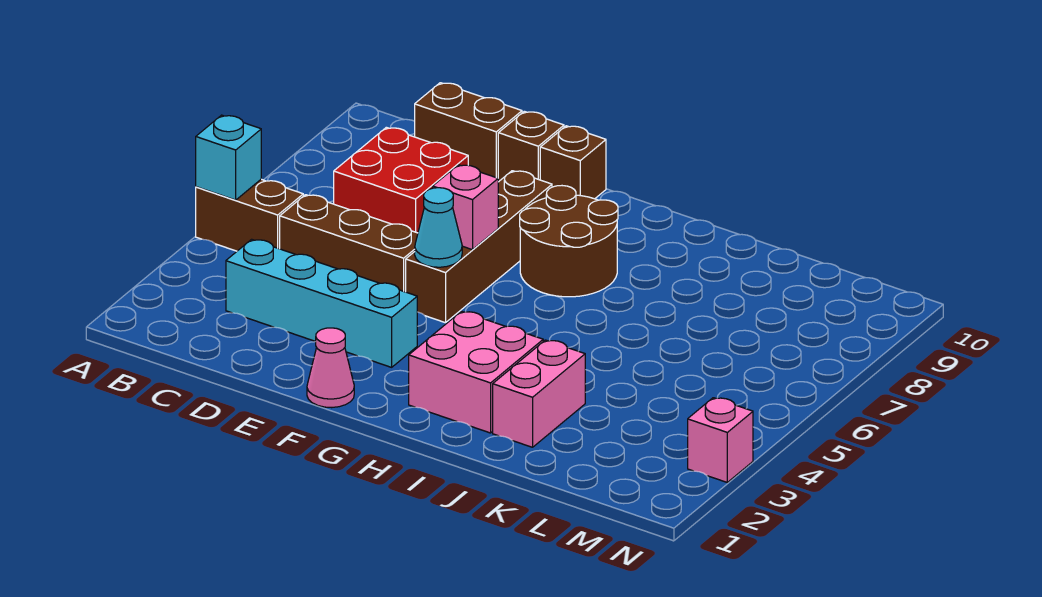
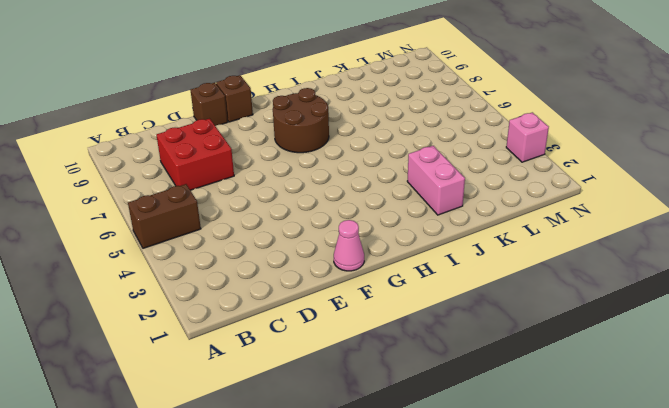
none -> cyan brick C3:F3 level 1
none -> brown brick C5:E5 level 1
none -> brown brick C10:D10 level 1

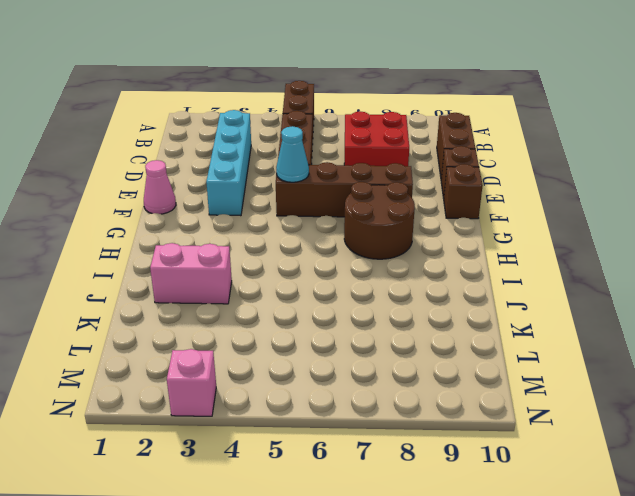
none -> pink brick H2:I3 level 1
none -> cyan brick A5 level 2
none -> pink brick F6 level 2

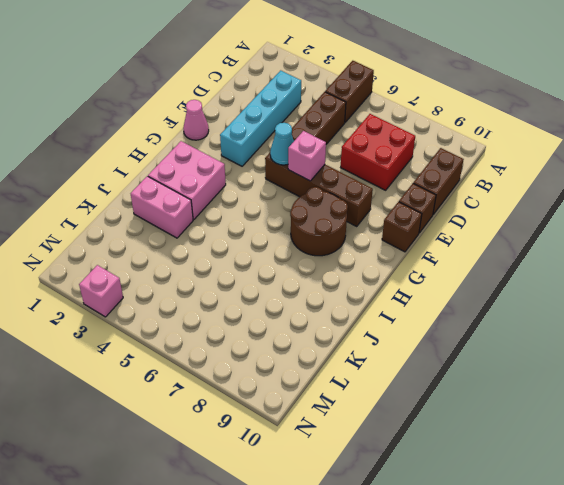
none -> cyan brick A5 level 2

